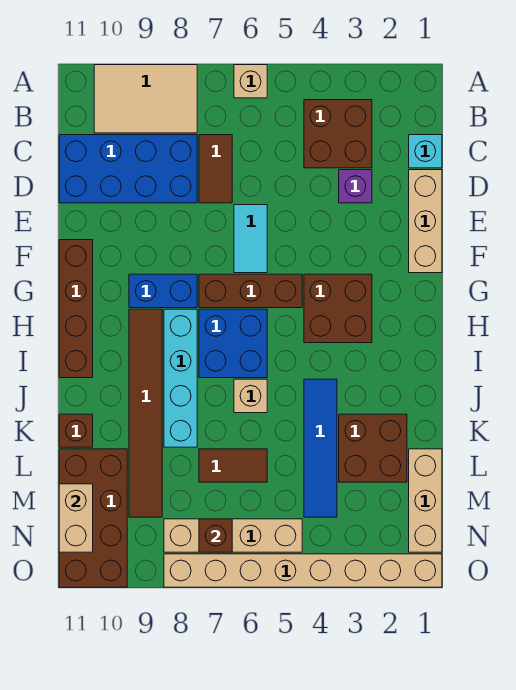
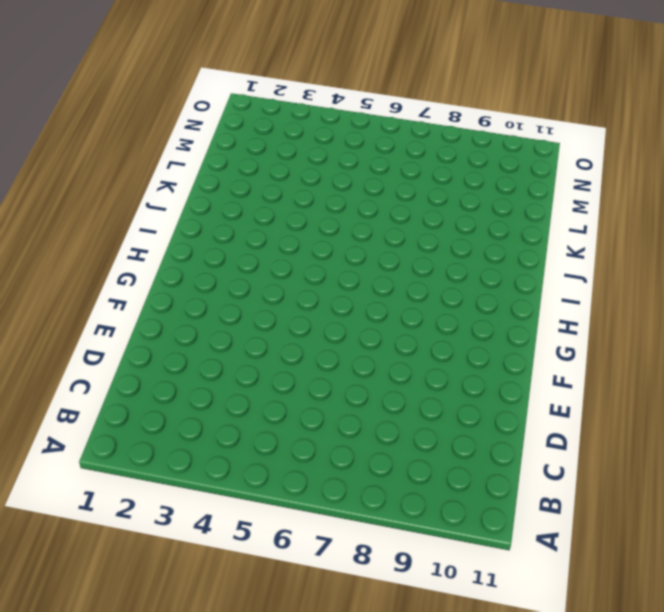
none -> tan brick A6 level 1
none -> tan tile A8:B10 level 1
none -> brown brick B3:C4 level 1

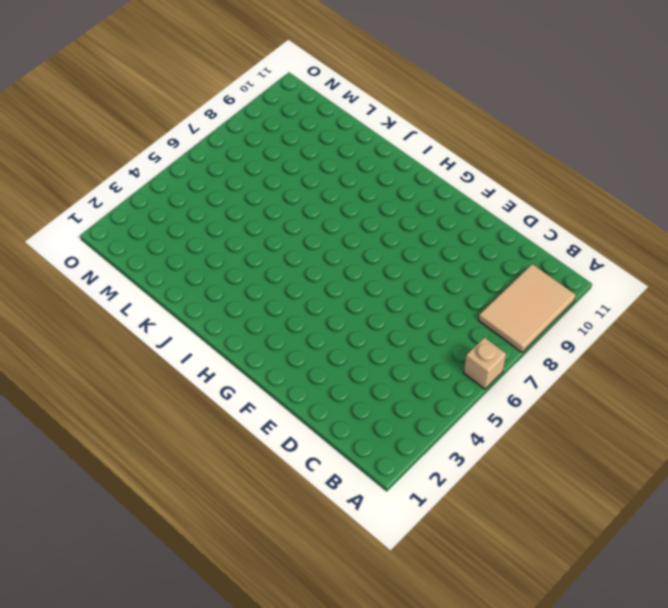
none -> brown brick B3:C4 level 1
none -> cyan brick C1 level 1
none -> brown tile C7:D7 level 1

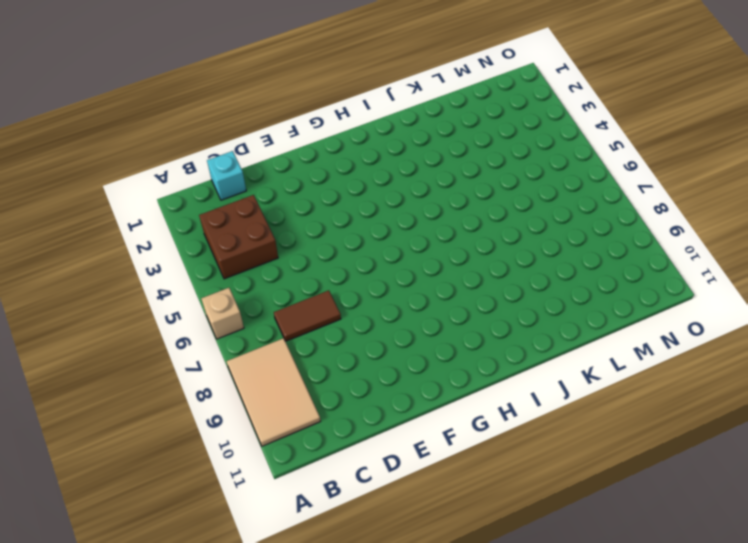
none -> blue brick C8:D11 level 1
none -> tan brick D1:F1 level 1
none -> purple brick D3 level 1

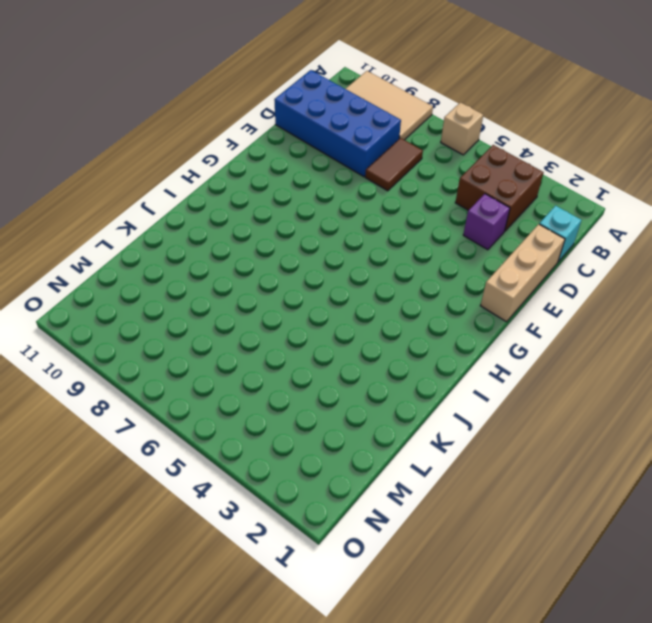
none -> cyan tile E6:F6 level 1
none -> brown brick F11:I11 level 1
none -> brown brick G3:H4 level 1

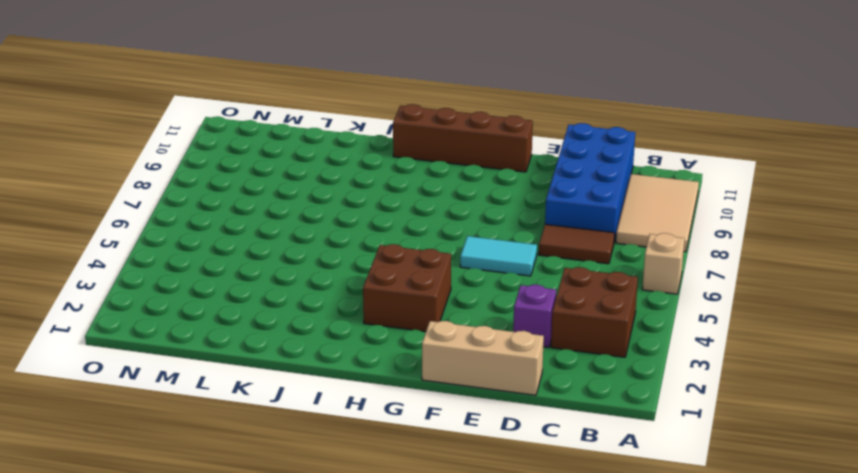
none -> cyan brick C1 level 1
none -> brown brick G5:G7 level 1
none -> blue brick G8:G9 level 1

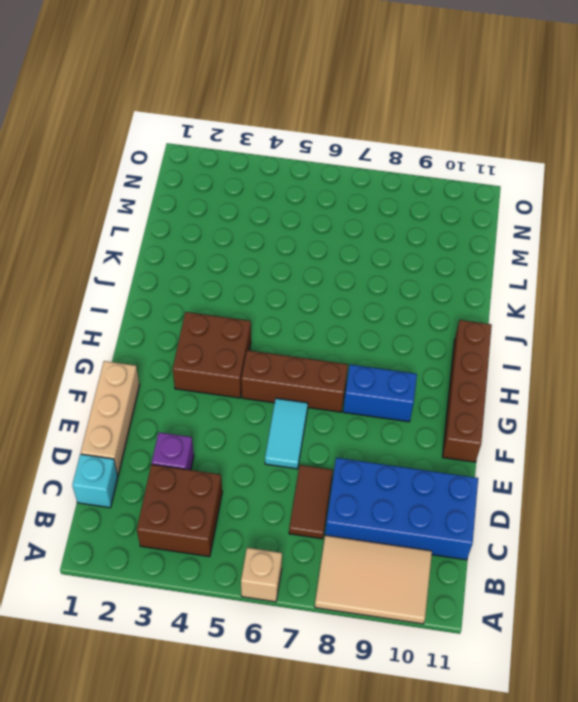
none -> blue brick H6:I7 level 1
none -> cyan brick H8:K8 level 1
none -> brown tile H9:M9 level 1

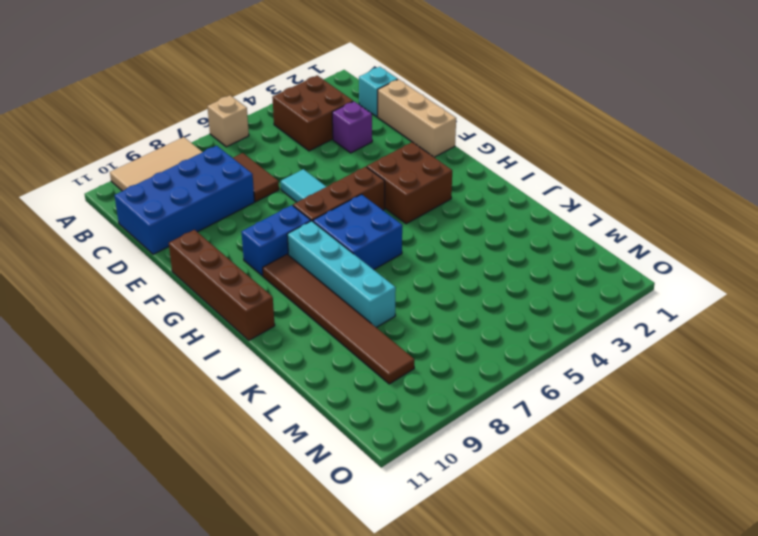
none -> blue tile J4:M4 level 1
none -> tan brick J6 level 1
none -> brown brick K2:L3 level 1

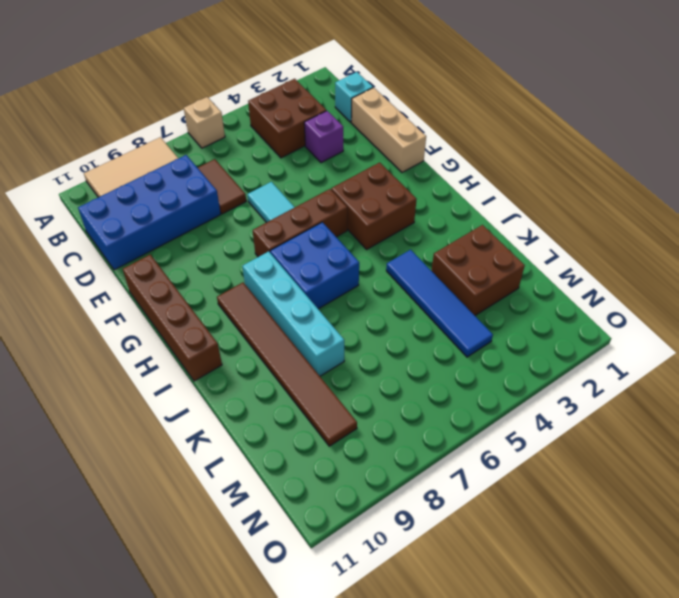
none -> blue brick G8:G9 level 1
none -> tan brick J6 level 1
none -> brown brick K11 level 1

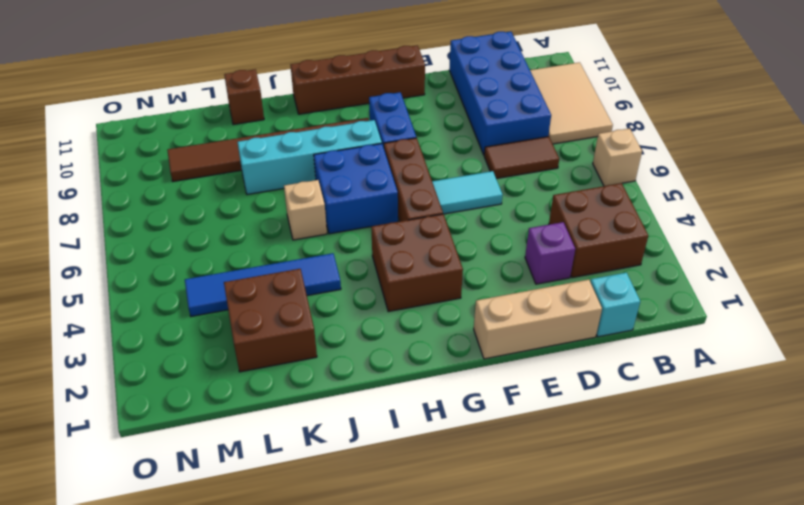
none -> tan brick L1:N1 level 1
none -> brown tile L6:L7 level 1
none -> brown brick L10:O11 level 1

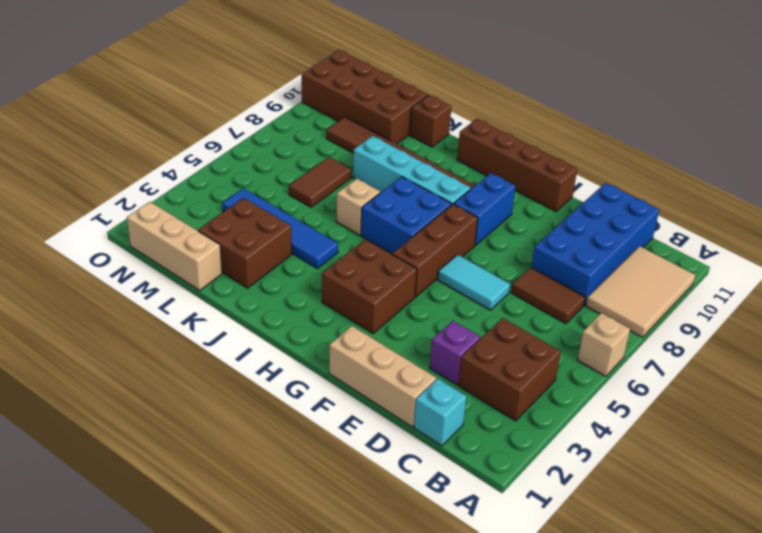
none -> tan brick N5:N8 level 1
none -> tan brick O1:O8 level 1
none -> tan brick M11:N11 level 2

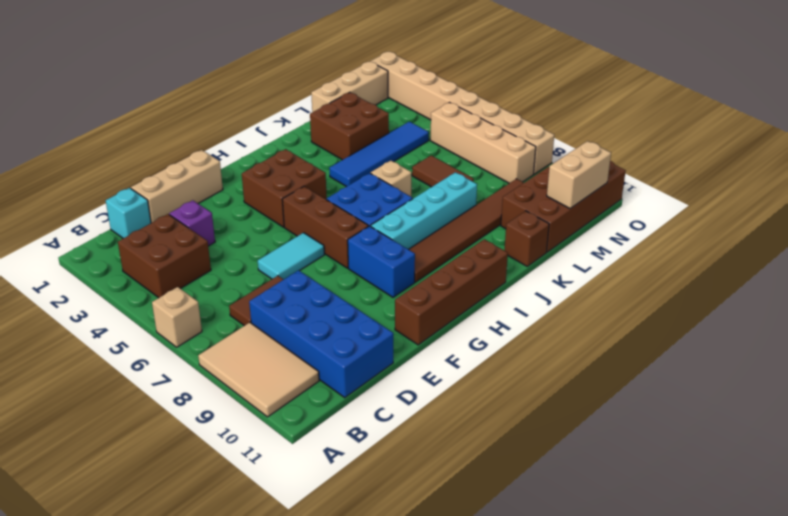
none -> brown brick N7 level 2

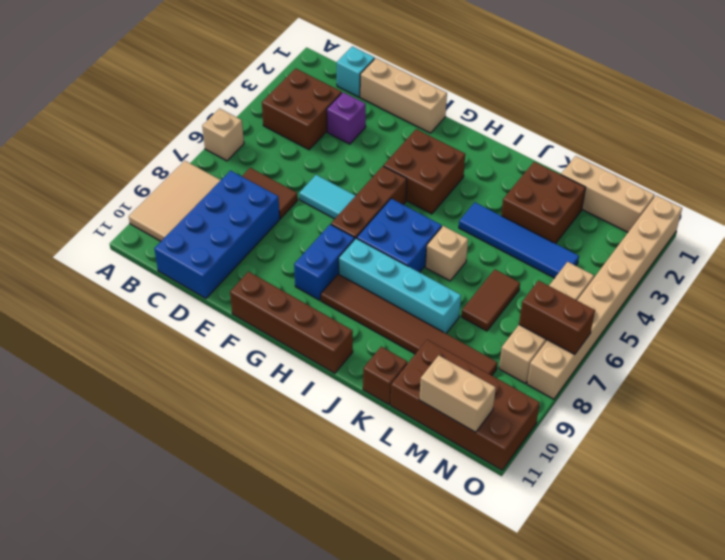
brown brick N7:O7 level 2 -> brown brick N7 level 2

